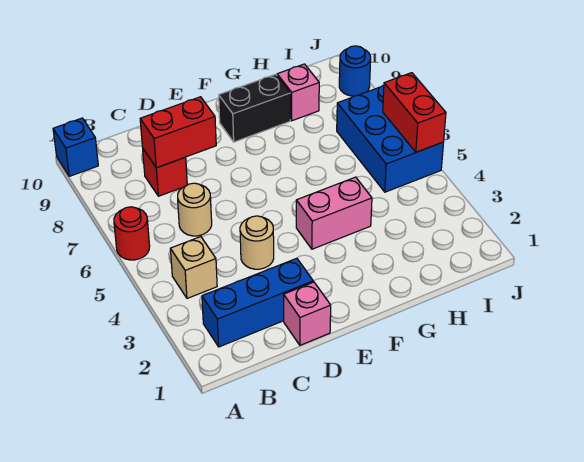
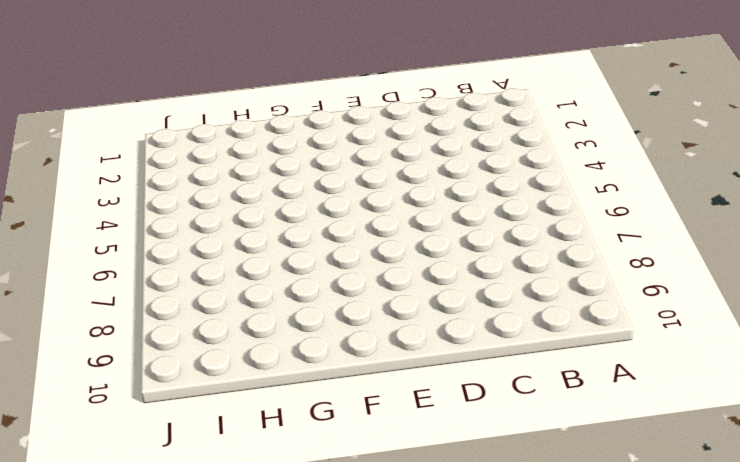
none -> red round brick A6 level 1
none -> blue brick A10 level 1
none -> blue brick B2:D2 level 1

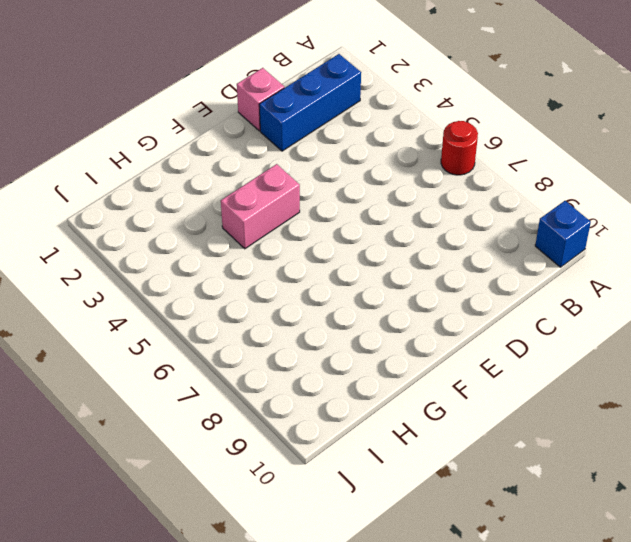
none -> tan brick B4 level 1
none -> tan round brick C6 level 1
none -> red brick C8 level 1

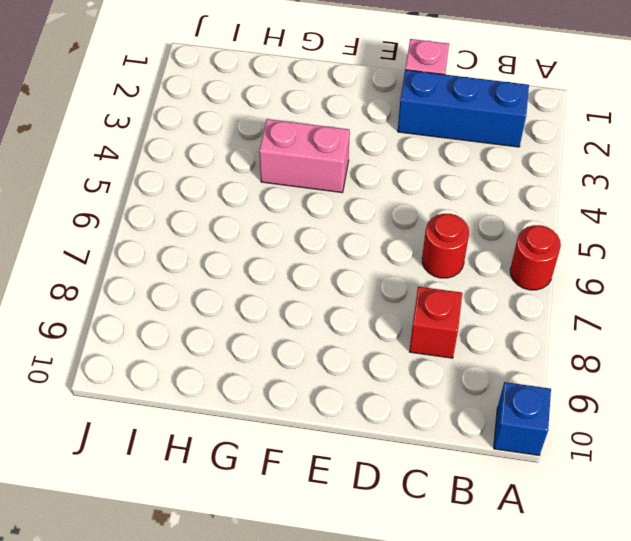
red round brick C6 level 1 -> tan round brick C6 level 1
none -> tan brick B4 level 1
none -> tan round brick D4 level 1
none -> black brick F9:G9 level 1

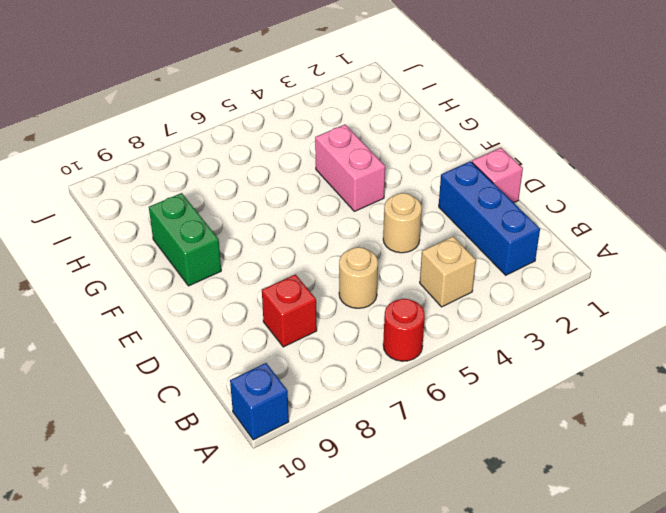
green brick F9:G9 level 1 -> black brick F9:G9 level 1
none -> pink brick H9 level 1
none -> blue brick I5:J7 level 1
none -> blue round brick J9 level 1

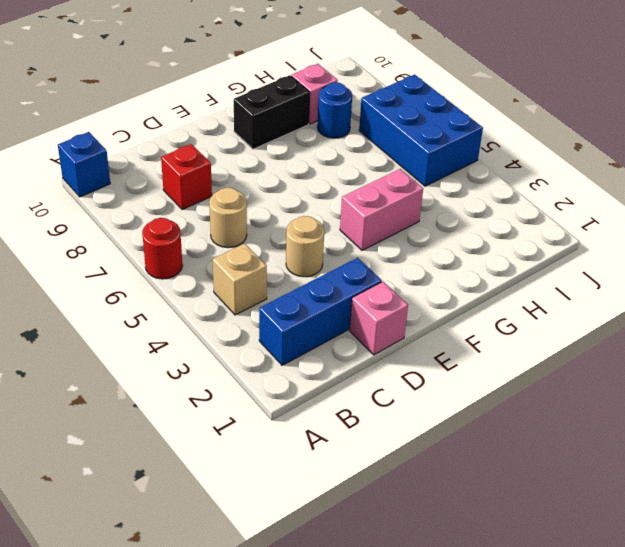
blue round brick H8 level 1 -> blue round brick J9 level 1
none -> red brick C8:D8 level 2
none -> red brick J5:J6 level 2

